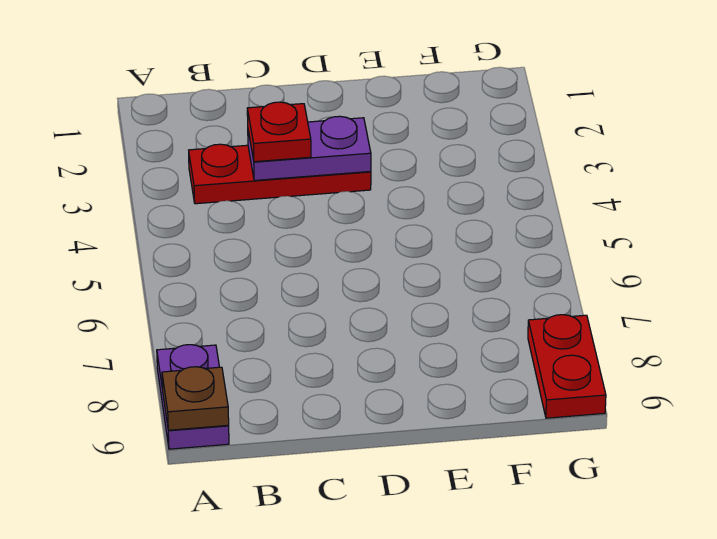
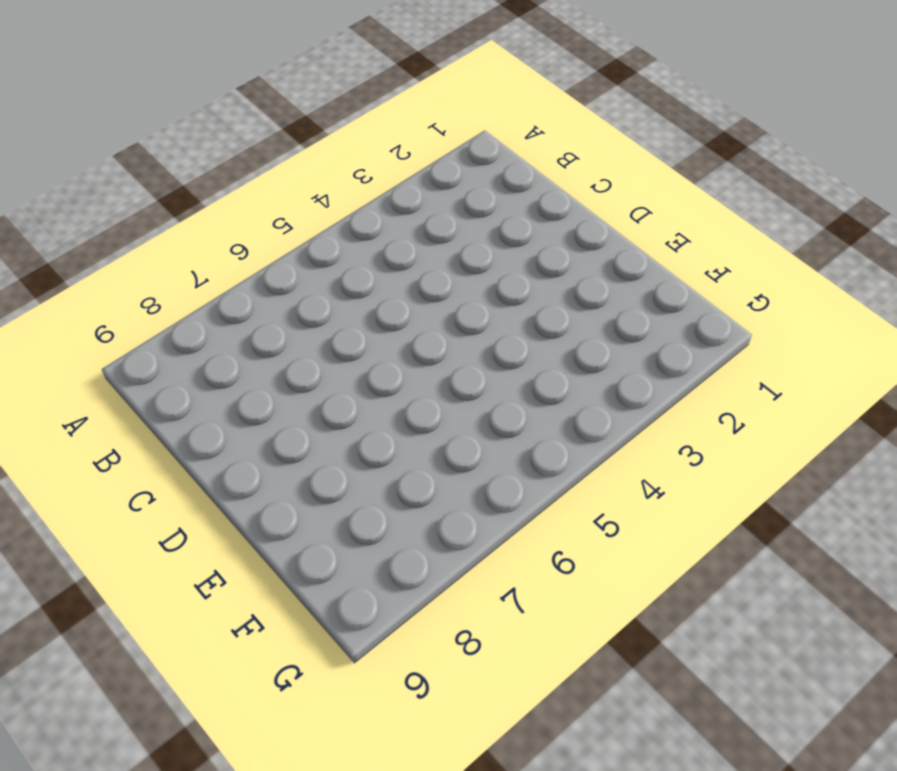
none -> purple plate A8:A9 level 1
none -> red plate B3:D3 level 1

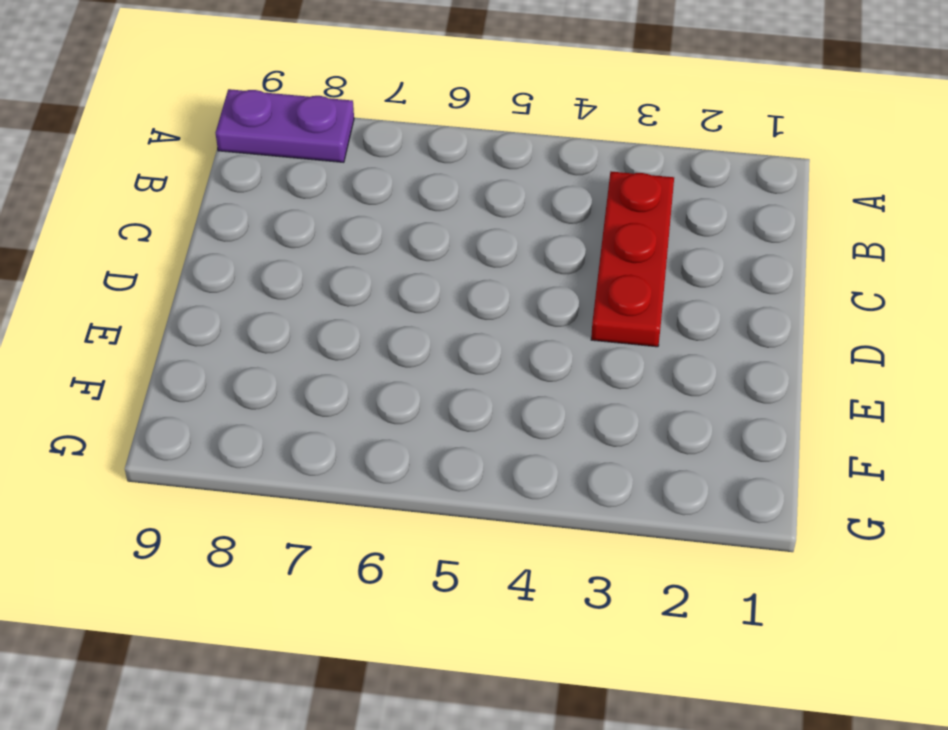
none -> red plate G8:G9 level 1
none -> brown plate A9 level 2

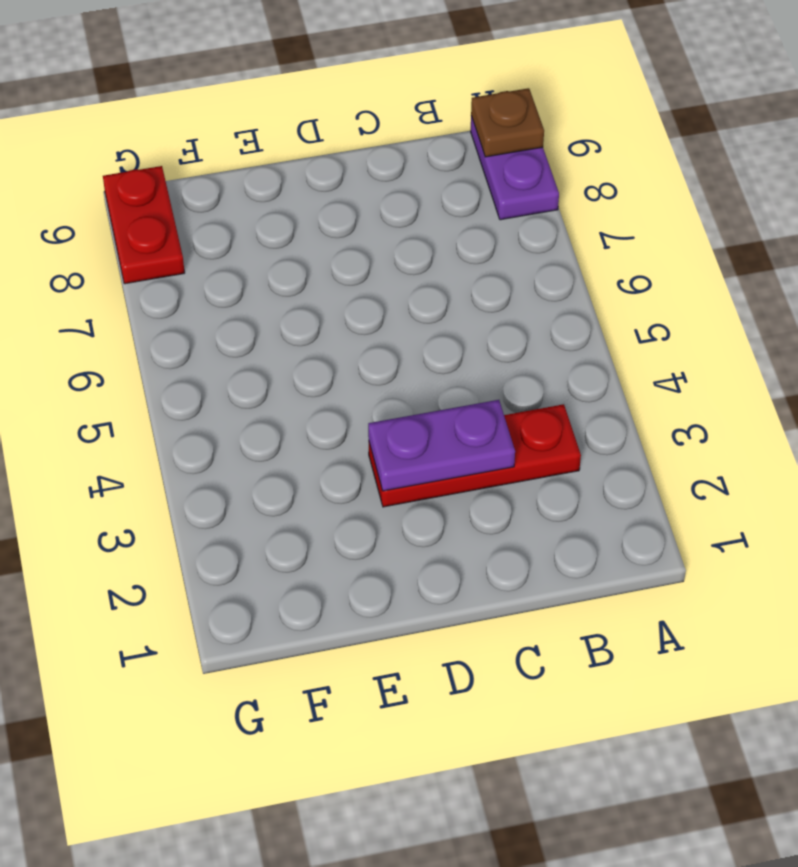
none -> red plate C3 level 3

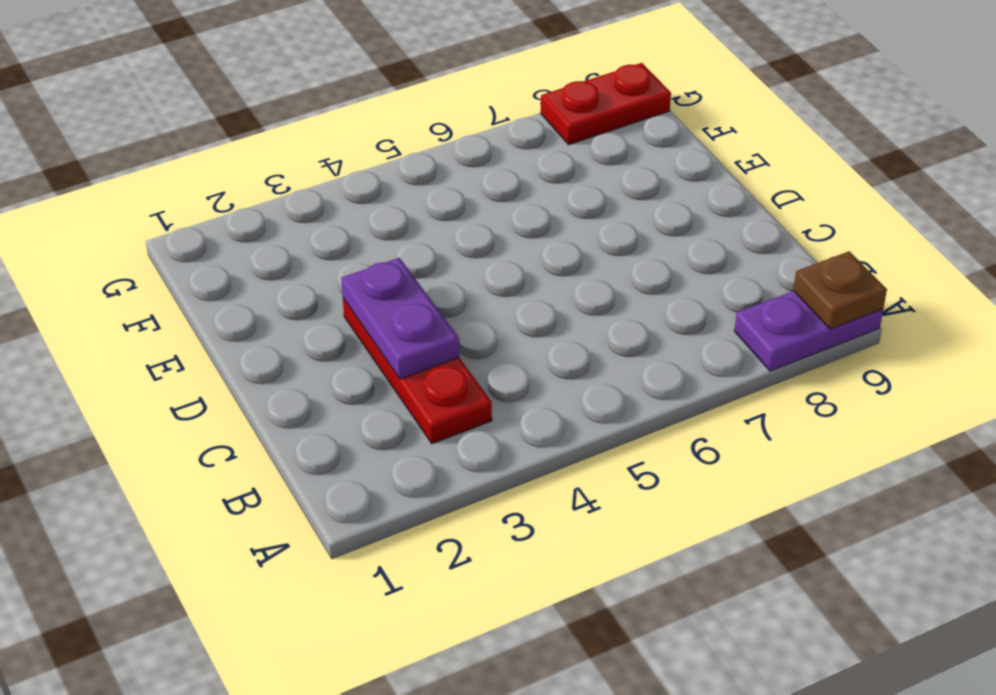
none -> red plate C3 level 3

